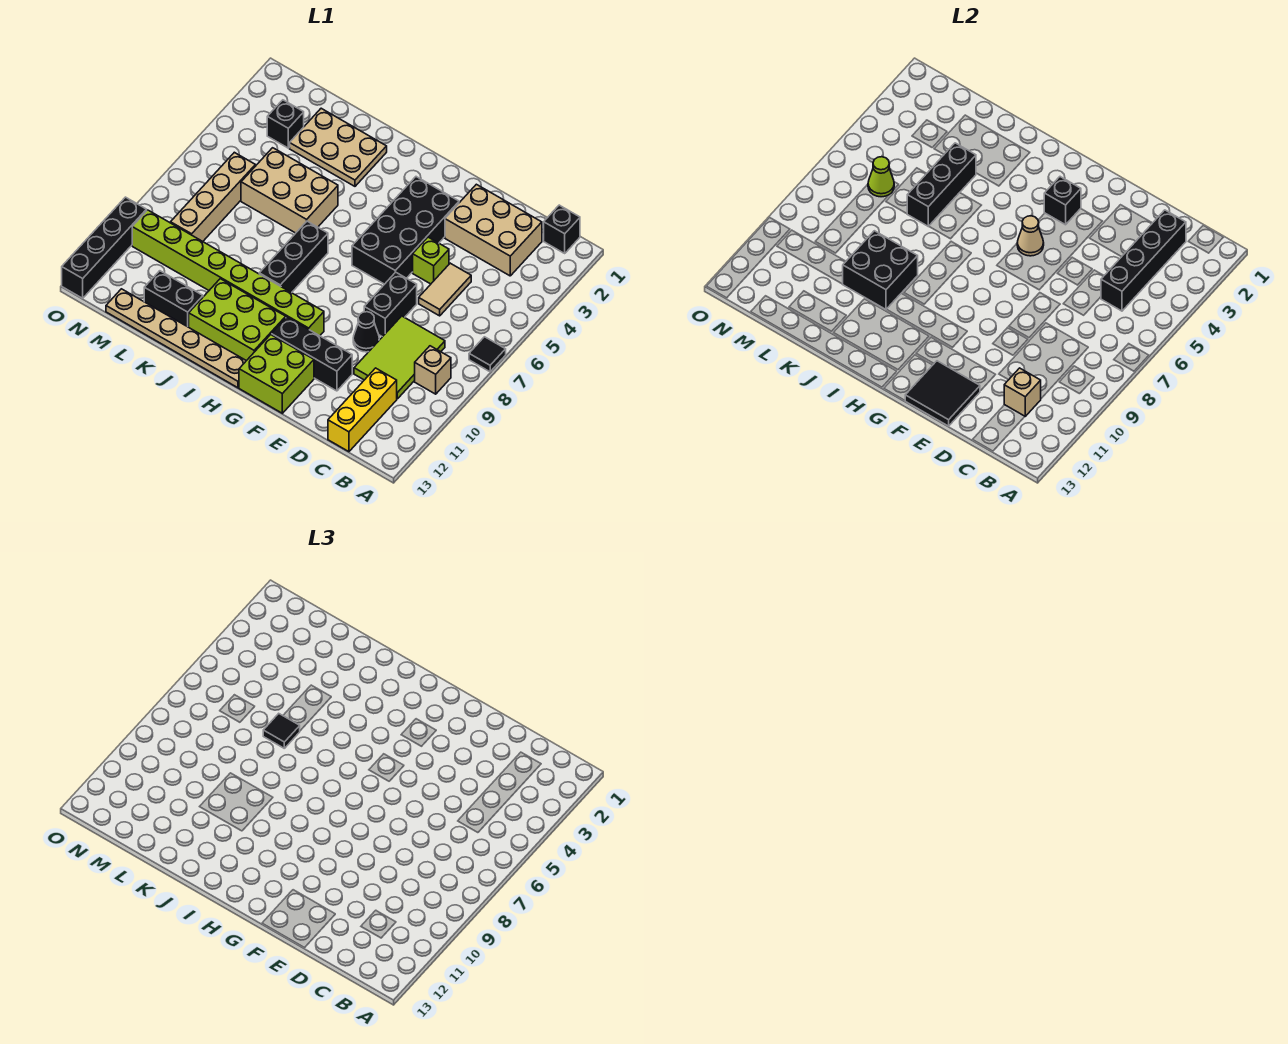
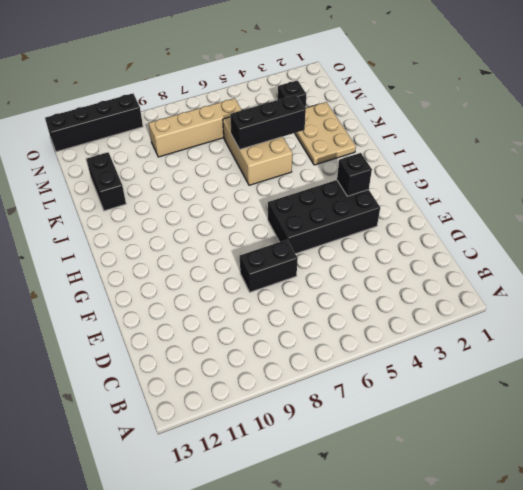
none -> black tile A7 level 1
none -> black brick B1 level 1
none -> tan brick B9 level 1
none -> tan brick C2:E3 level 1

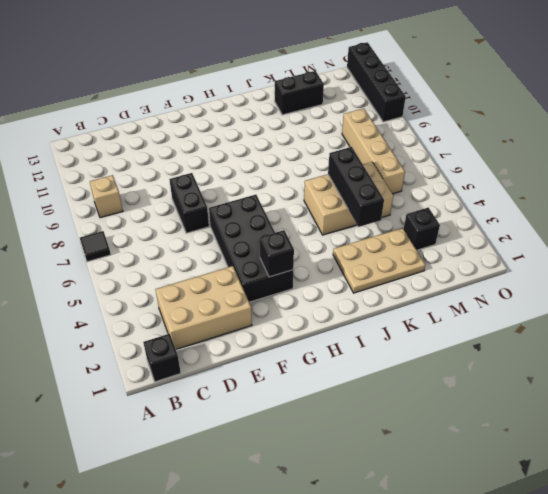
none -> lime tile C8:D10 level 1
none -> yellow brick C11:C13 level 1
none -> tan tile D5:D6 level 1
none -> lime brick E5 level 1

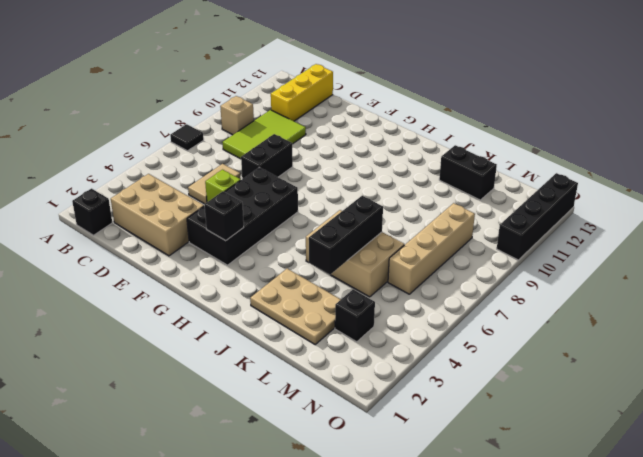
none -> black cone E9 level 1
none -> black brick E11:G11 level 1
none -> lime brick F12:G13 level 1
none -> lime brick G10:N10 level 1

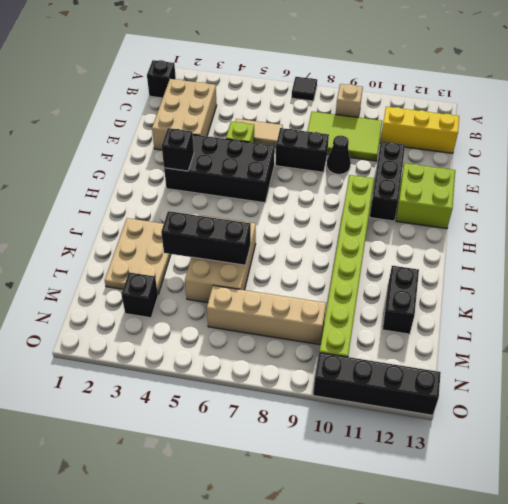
none -> lime brick H11:J12 level 1
none -> tan plate H13:M13 level 1
none -> black brick I7:I9 level 1
none -> black brick C2:C5 level 2

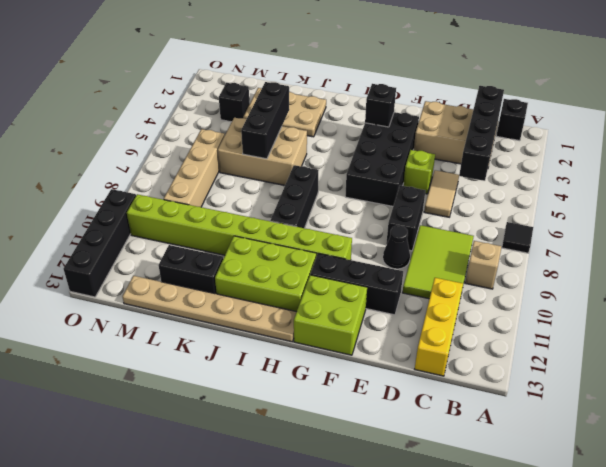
none -> tan brick C11 level 2
none -> black tile E12:F13 level 2
none -> tan cone G5 level 2
none -> black brick J9:K10 level 2

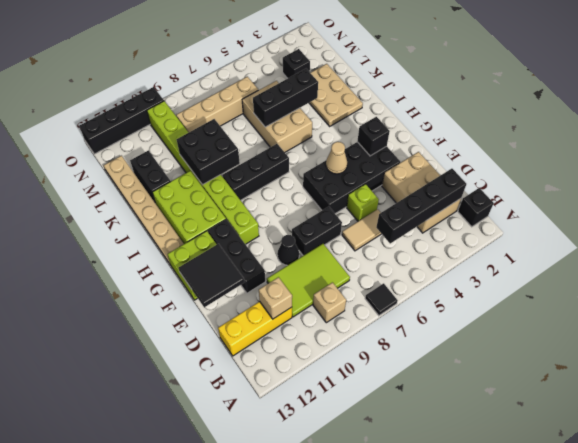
none -> lime cone M6 level 2
none -> black tile K6 level 3

